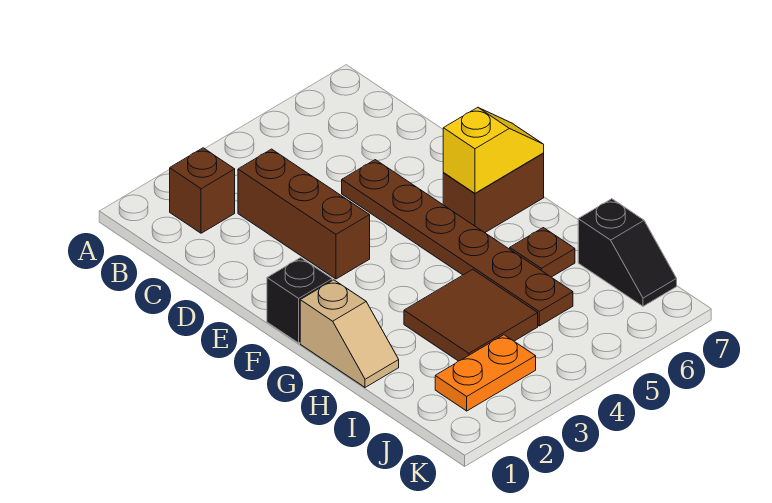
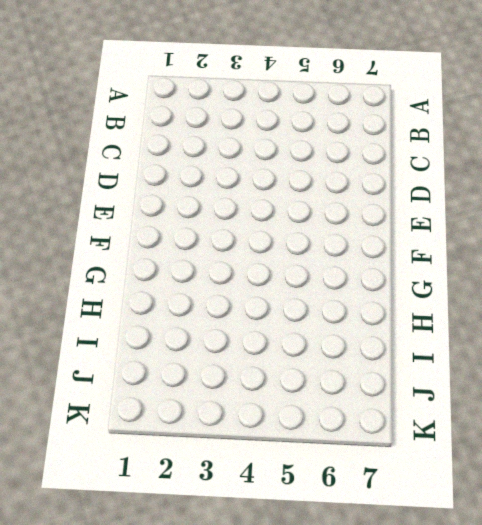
none -> brown brick B2 level 1
none -> brown brick C3:E3 level 1

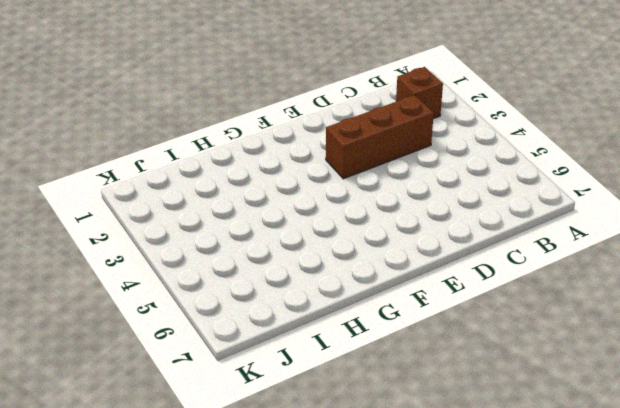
none -> brown plate D5:I5 level 1
none -> black brick F1 level 1

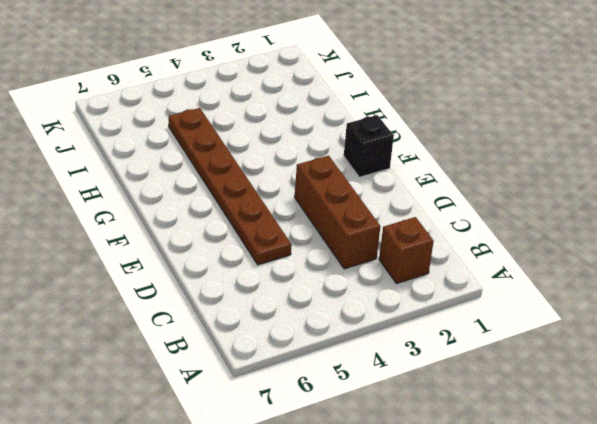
none -> brown brick F6:F7 level 1
none -> tan slope G1:H1 level 1 top G

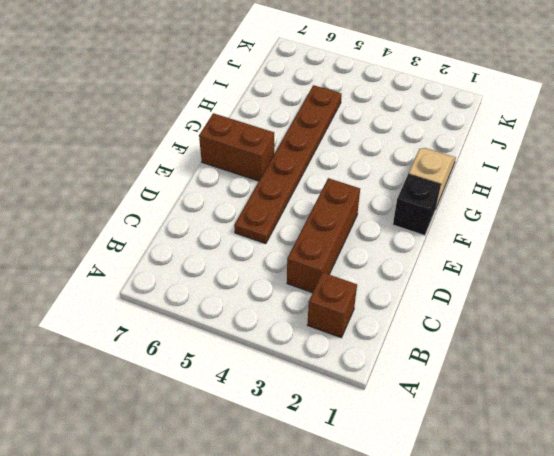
none -> brown tile H3:I4 level 1
none -> brown plate H6 level 1

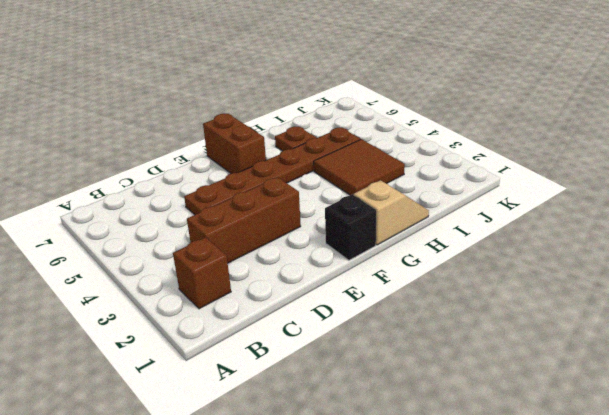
none -> black slope I7:J7 level 1 top I
none -> orange plate J2:J3 level 1

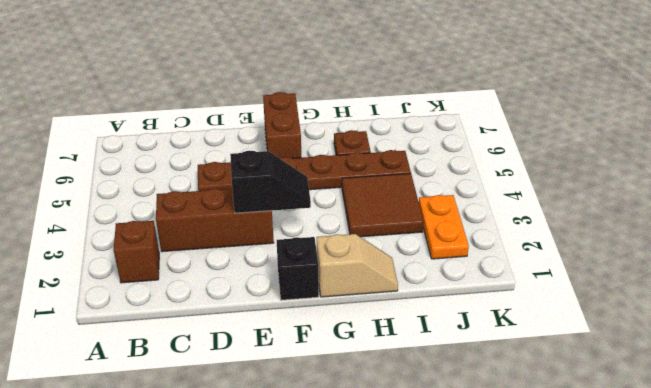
black slope E3:F3 level 2 top E -> black slope I7:J7 level 1 top I
none -> yellow slope F6:F7 level 2 top 6

